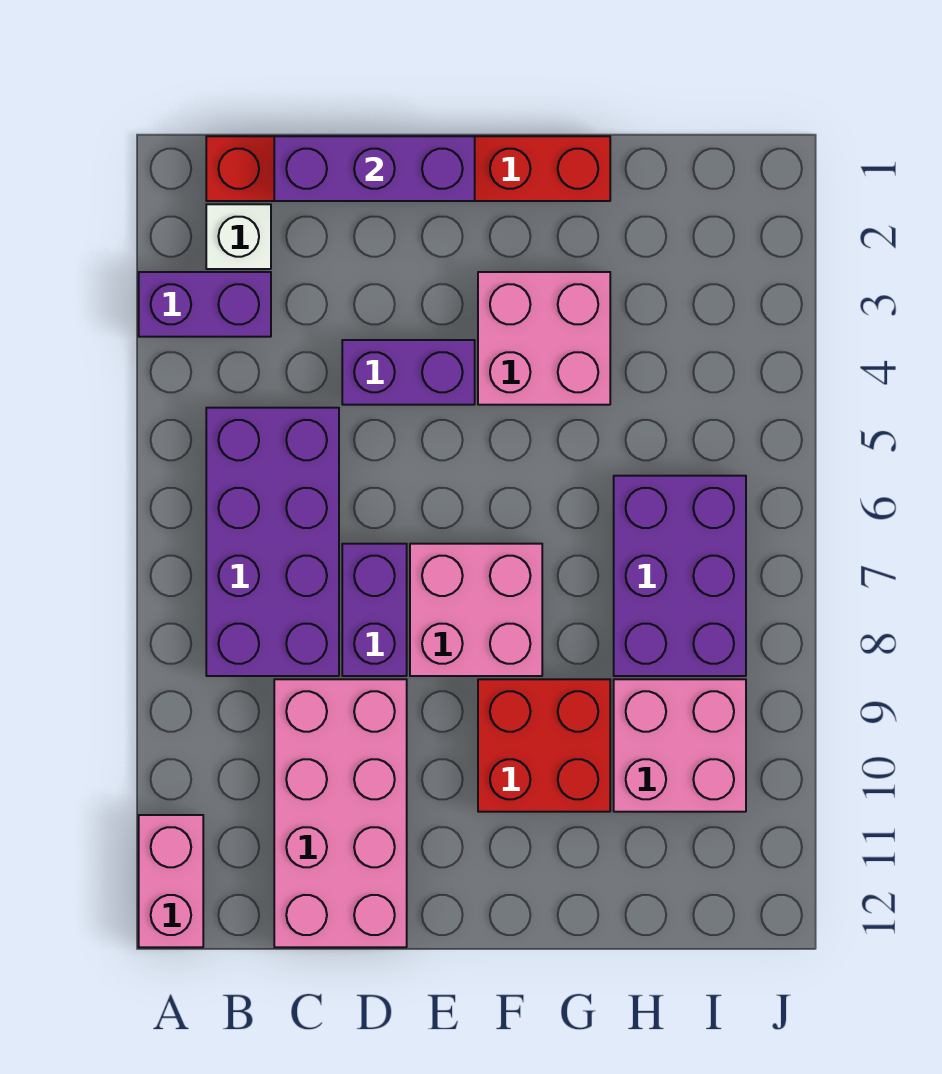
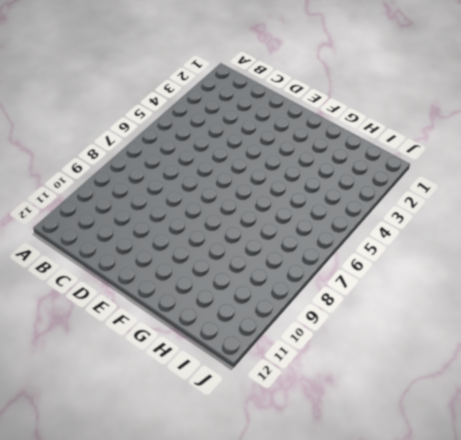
none -> purple brick A3:B3 level 1
none -> pink brick A11:A12 level 1
none -> red brick B1:G1 level 1

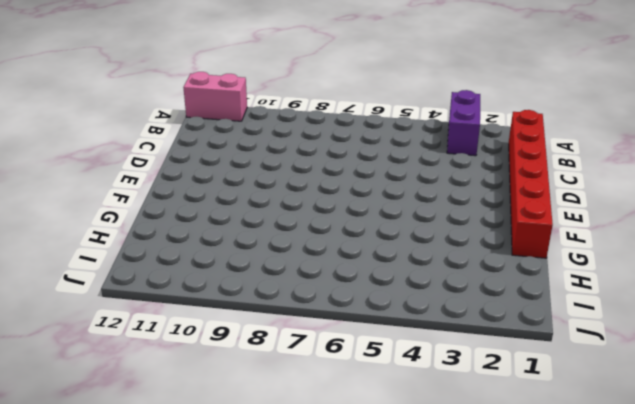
none -> white brick B2 level 1
none -> purple brick B5:C8 level 1
none -> pink brick C9:D12 level 1

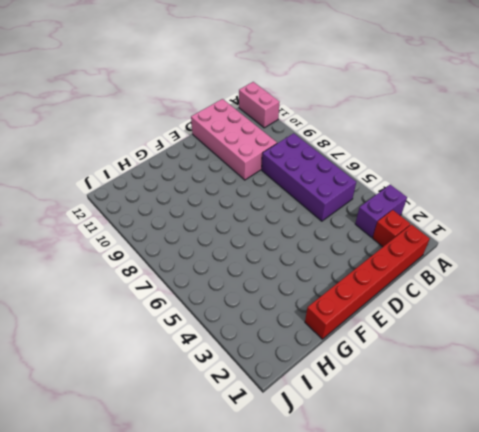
red brick B2 level 1 -> white brick B2 level 1
none -> purple brick D4:E4 level 1
none -> purple brick D7:D8 level 1
none -> pink brick E7:F8 level 1

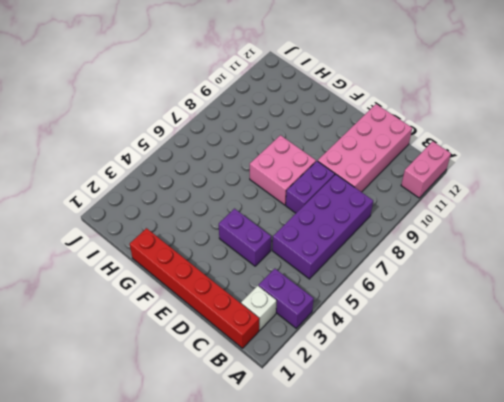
none -> pink brick F3:G4 level 1
none -> red brick F9:G10 level 1
none -> purple brick H6:I8 level 1

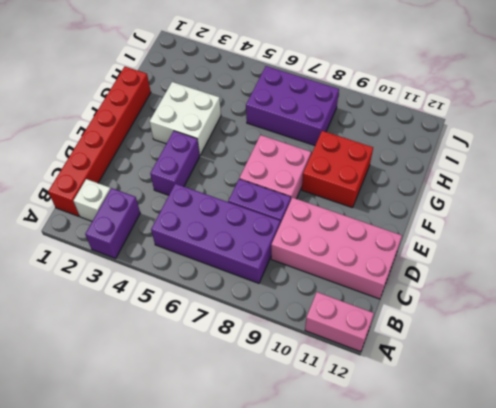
white brick F3:G4 level 1 -> pink brick F3:G4 level 1
none -> pink brick H9:I10 level 1
none -> purple brick C1:E1 level 2

